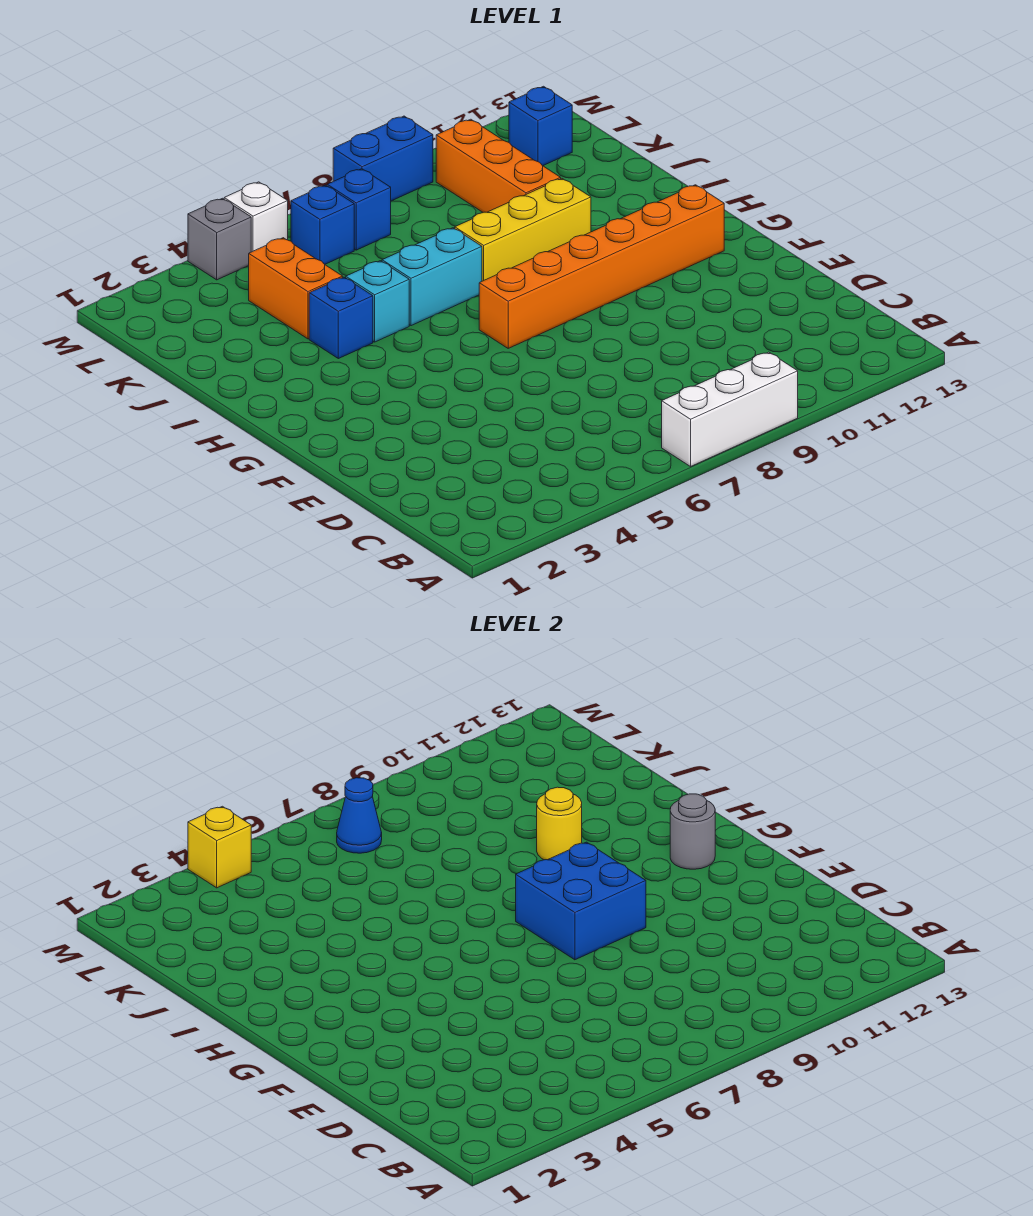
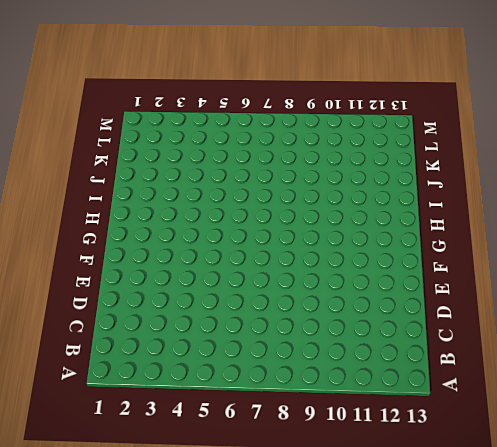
none -> white brick A7:A9 level 1
none -> orange brick G7:G12 level 1
none -> blue brick I4 level 1

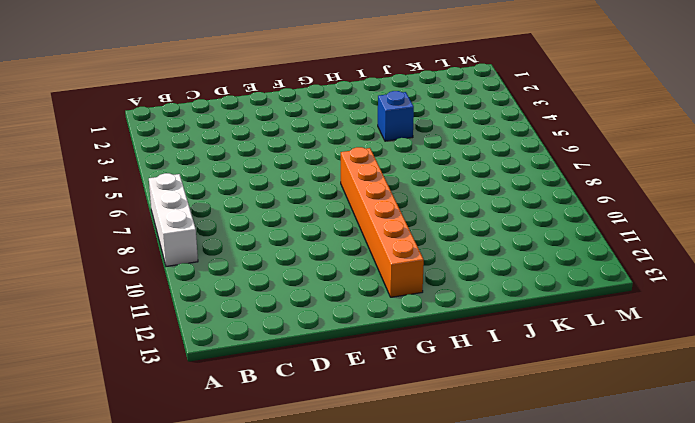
none -> cyan brick I5 level 1
none -> cyan brick I6:I7 level 1
none -> yellow brick I8:I10 level 1

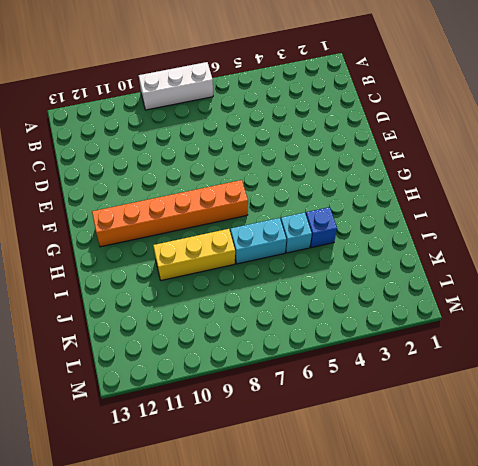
none -> orange brick J4:K4 level 1
none -> orange brick J10:L10 level 1
none -> blue brick L6 level 1

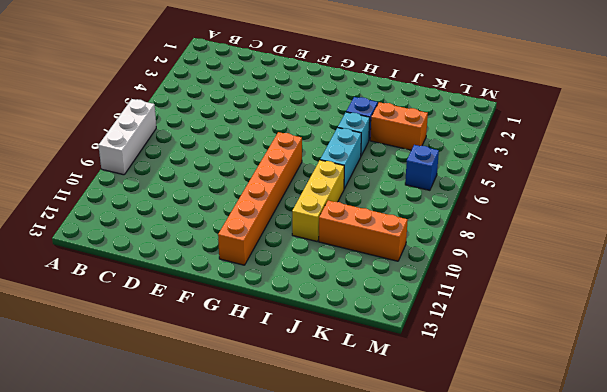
none -> blue brick L7 level 1
none -> blue brick L12 level 1
none -> grey brick M4 level 1

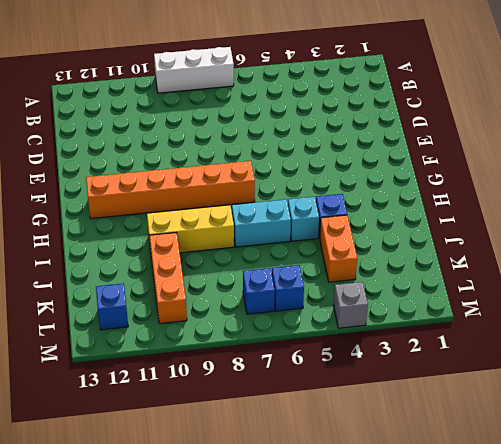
none -> white brick M5 level 1
none -> blue brick M8:M9 level 1
none -> blue brick F8:G9 level 2

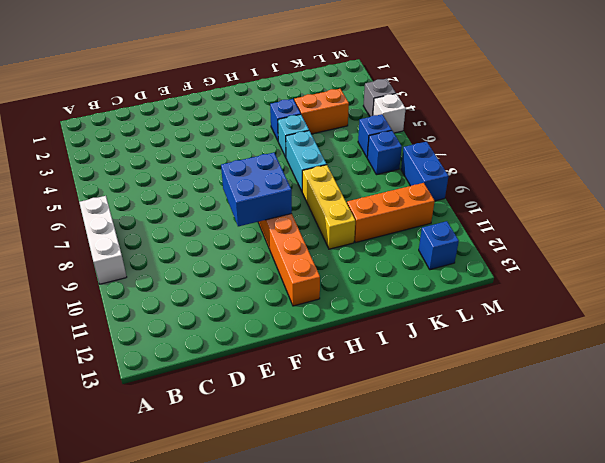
none -> grey round brick G12 level 2
none -> yellow round brick I10 level 2
none -> blue cone L7 level 2

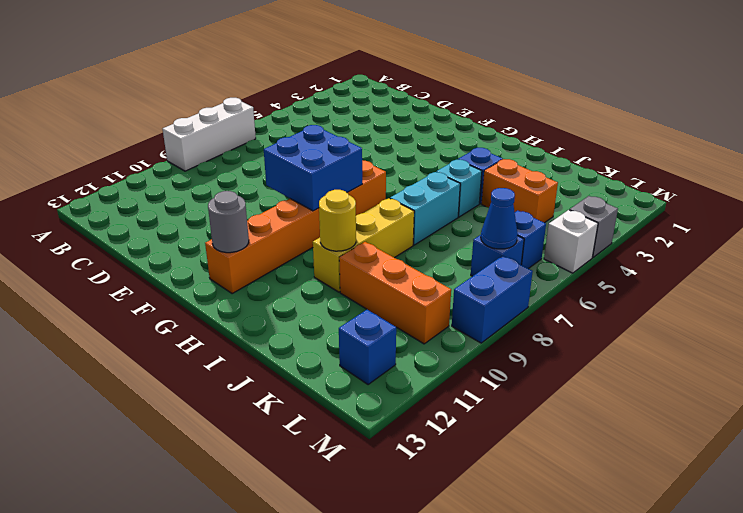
none -> yellow brick M4 level 2

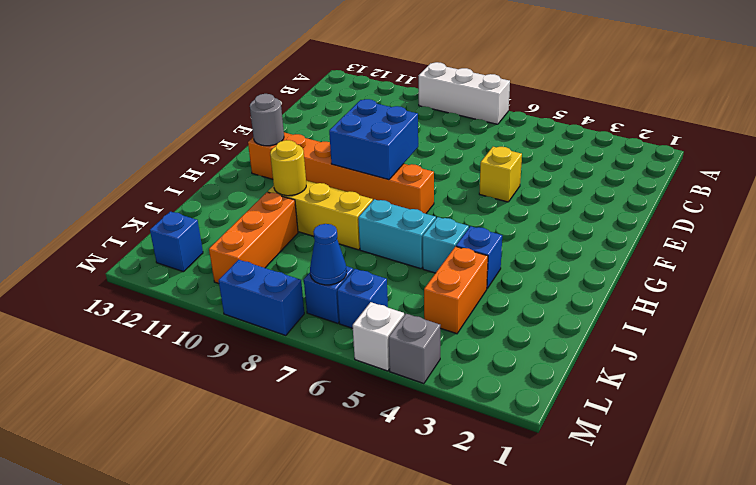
yellow brick E5 level 1 -> yellow brick M4 level 2

